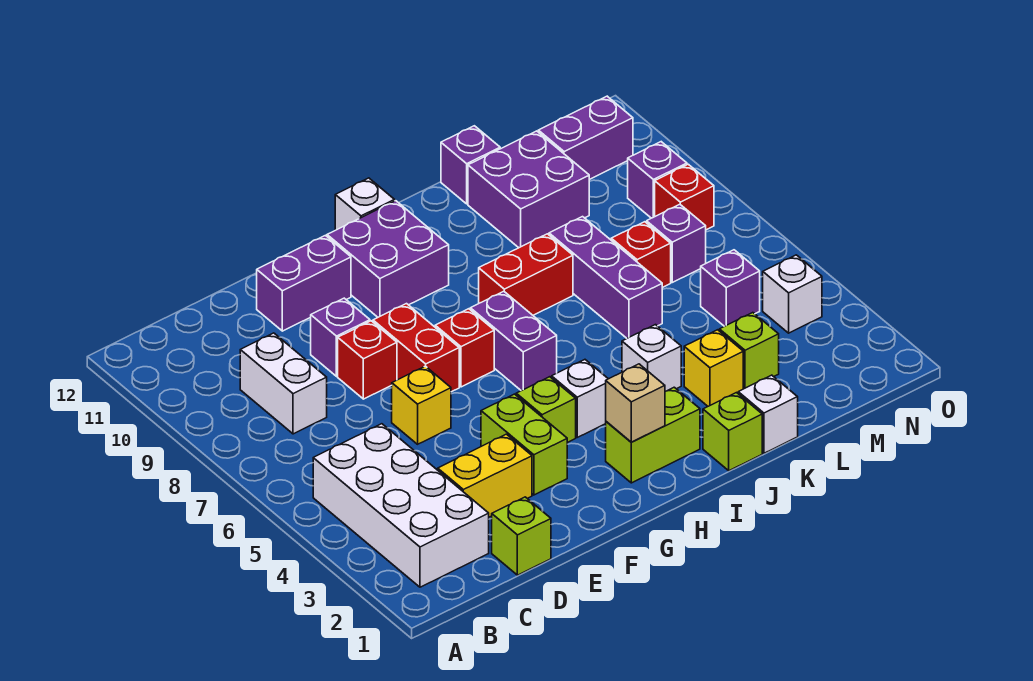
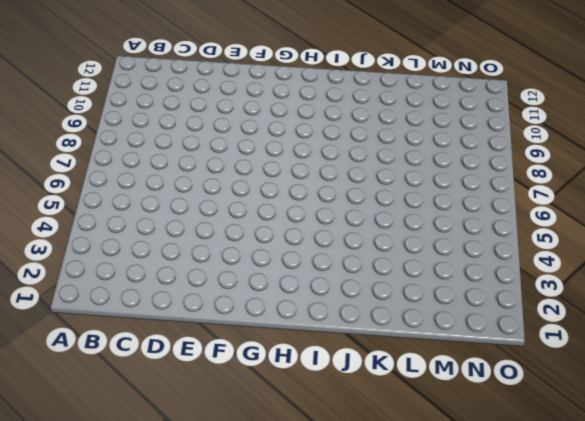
none -> white brick B2:C5 level 1
none -> white brick C8:C9 level 1
none -> lime brick D1 level 1
none -> yellow brick D3:E3 level 1

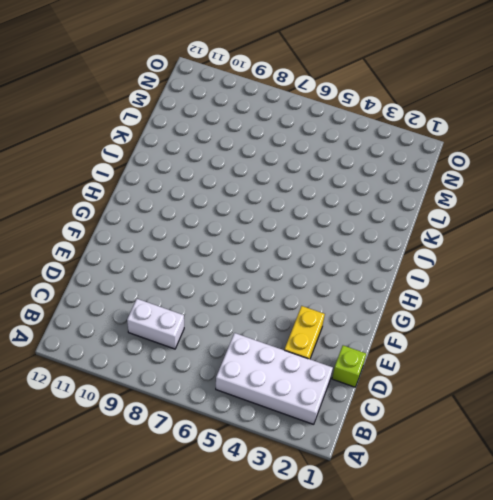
none -> yellow brick E6 level 1
none -> red brick E8 level 1
none -> purple brick E9 level 1
none -> purple brick E11:F11 level 1

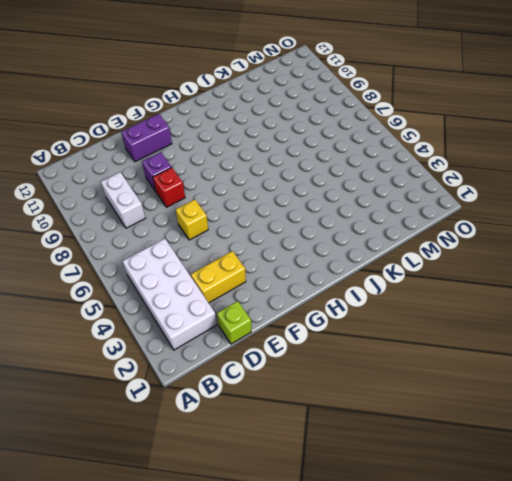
none -> lime brick F3:F4 level 1
none -> red brick F7:F8 level 1
none -> lime brick G4 level 1
none -> red brick G7 level 1

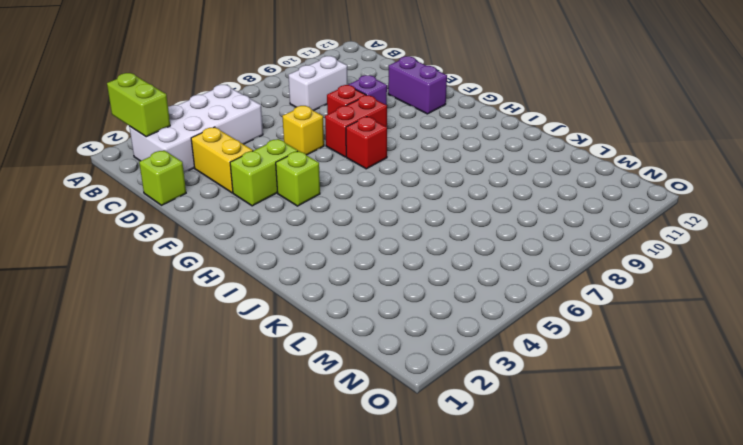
lime brick A2:B2 level 2 -> lime brick H2:I2 level 1
none -> purple brick G10:H11 level 1
none -> white brick H4 level 1
none -> purple brick H6:H7 level 1
none -> white brick H12 level 1

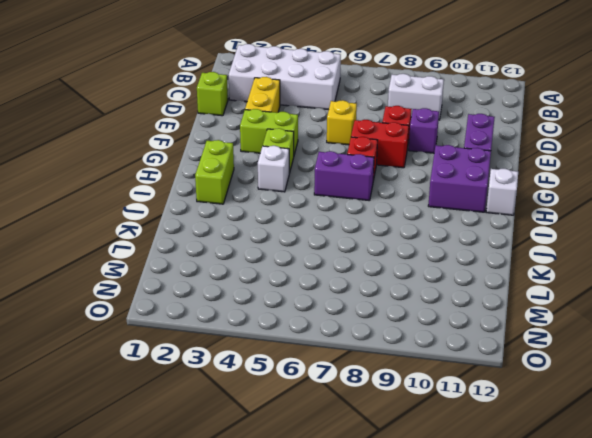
none -> red brick I8:J8 level 1
none -> lime brick J1 level 1
none -> white brick J4 level 1
none -> white brick K1 level 1

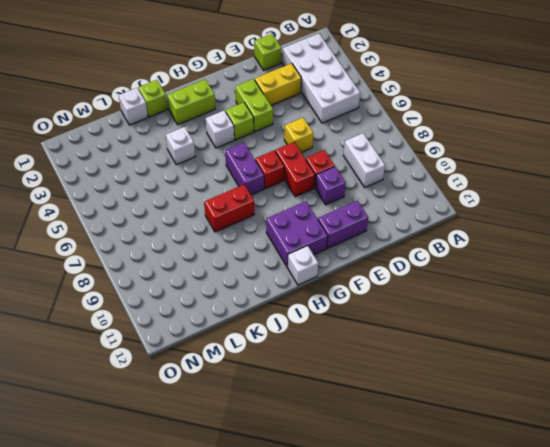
none -> yellow brick K3 level 1
none -> purple brick K6:K8 level 1
none -> purple brick K10:L11 level 1
none -> purple brick K12 level 1

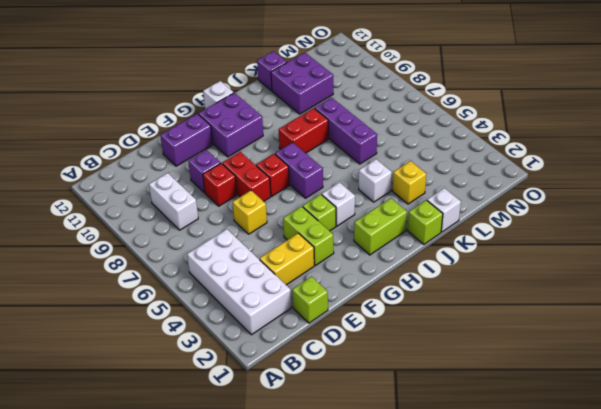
none -> lime brick L3 level 1
none -> red brick L7 level 1
none -> purple brick M5 level 1
none -> purple brick M7 level 1

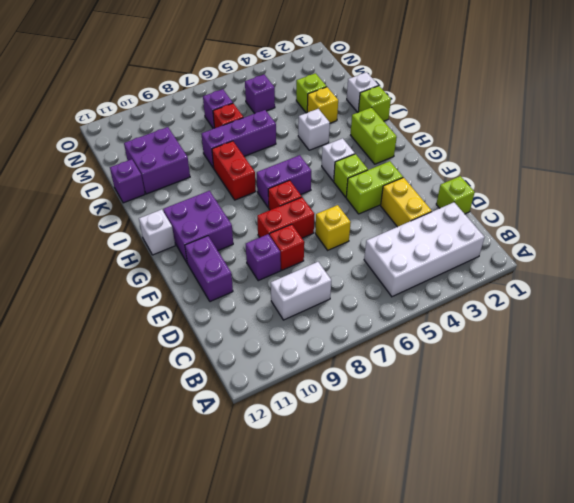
none -> purple brick M11:N11 level 1
none -> white brick N4 level 1
none -> red brick N8 level 1
none -> purple brick N9 level 1

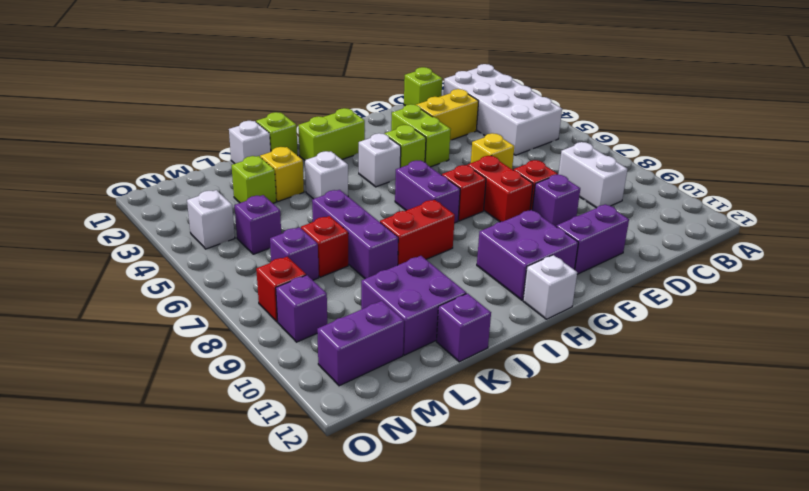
none -> tan brick H2 level 2

